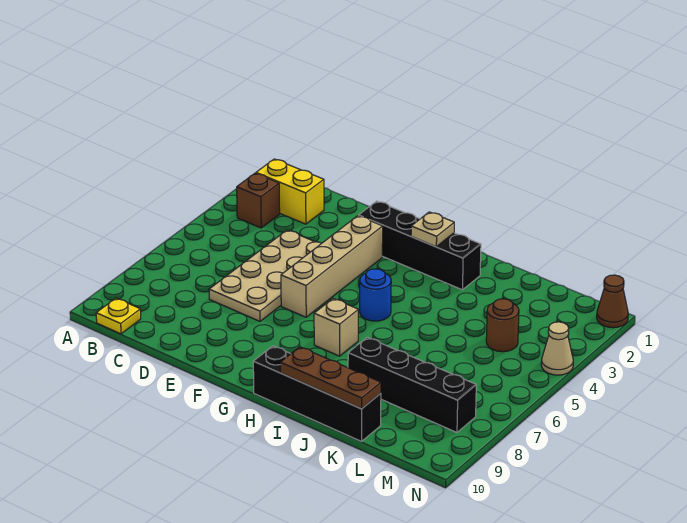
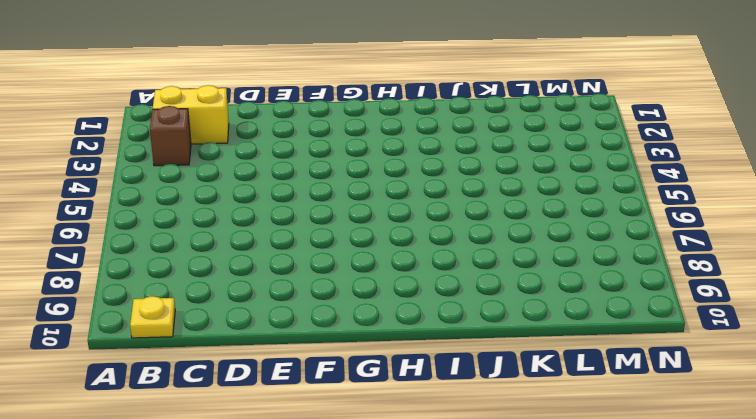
none -> tan plate D4:E7 level 1
none -> black brick F2:I2 level 1
none -> tan brick F3:F6 level 1

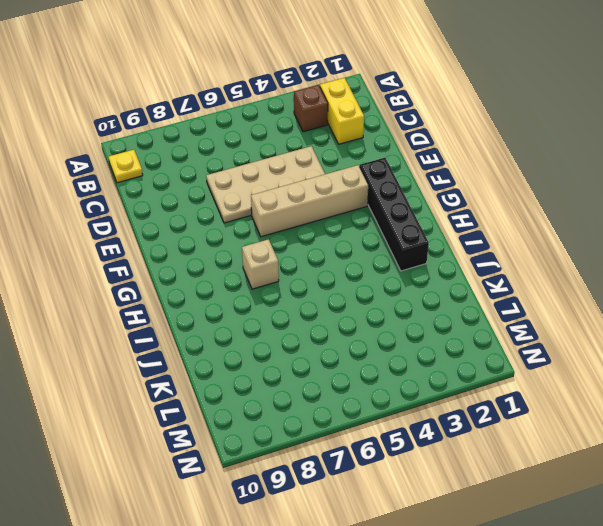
none -> blue round brick H5 level 1
none -> black brick H10:K10 level 1
none -> black brick J8:M8 level 1

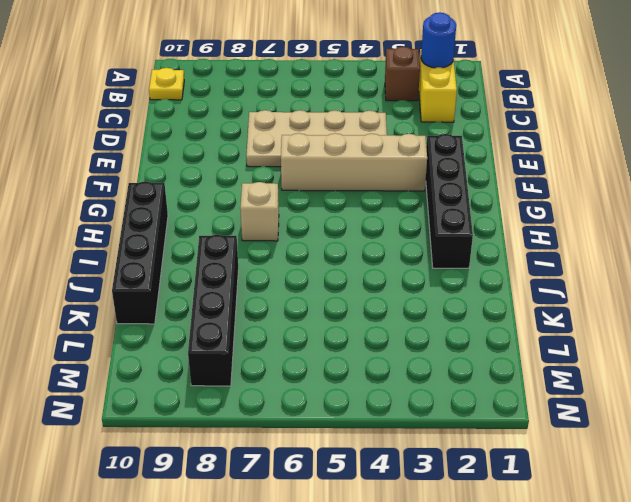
blue round brick B2 level 2 -> blue round brick H5 level 1
none -> brown round brick L4 level 1
none -> brown cone N1 level 1
none -> tan cone N4 level 1

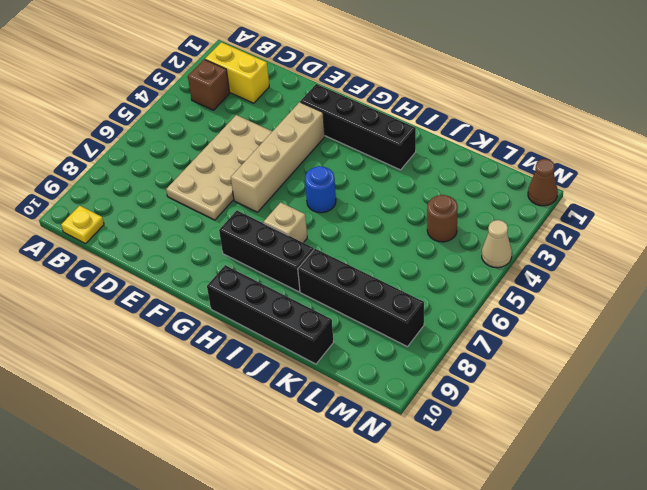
black brick G8:I8 level 1 -> none
none -> tan plate H2 level 2
none -> brown plate I10:K10 level 2

